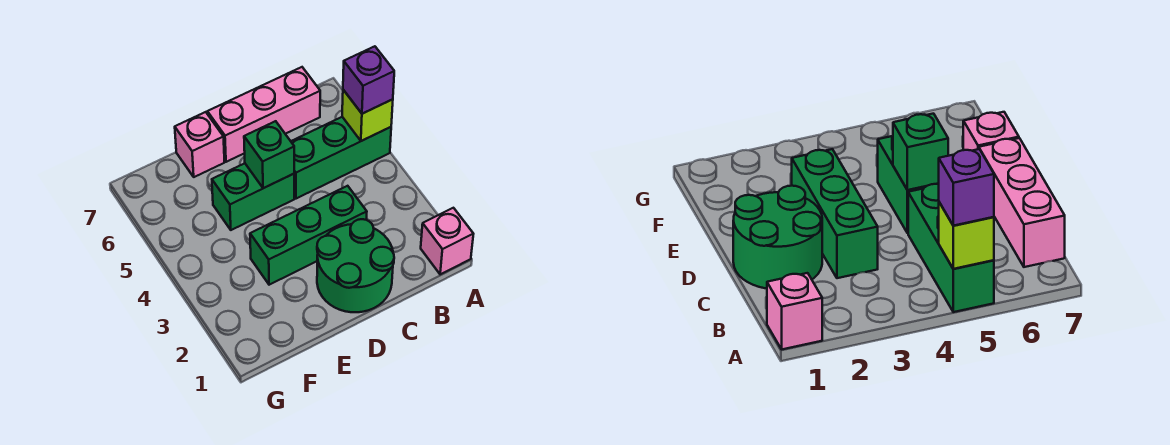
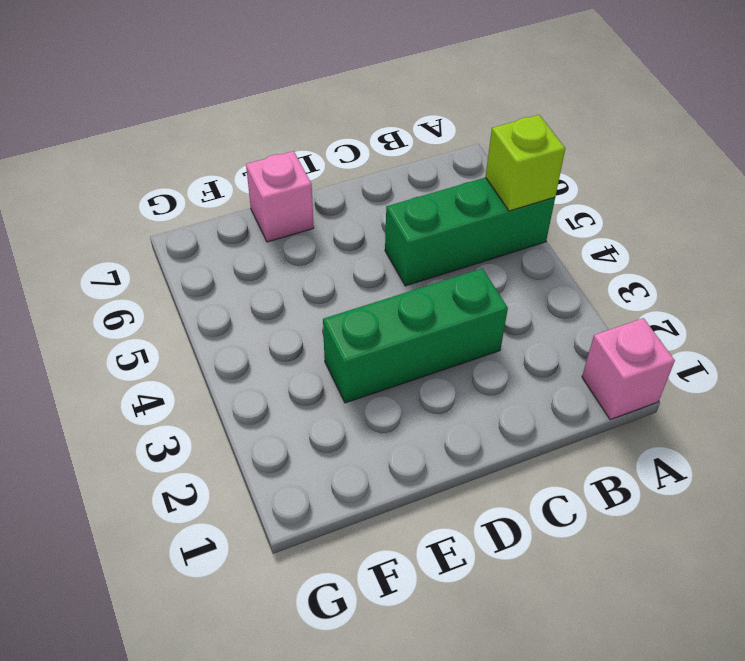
none -> pink brick B7:D7 level 1
none -> green round brick C1:D2 level 1

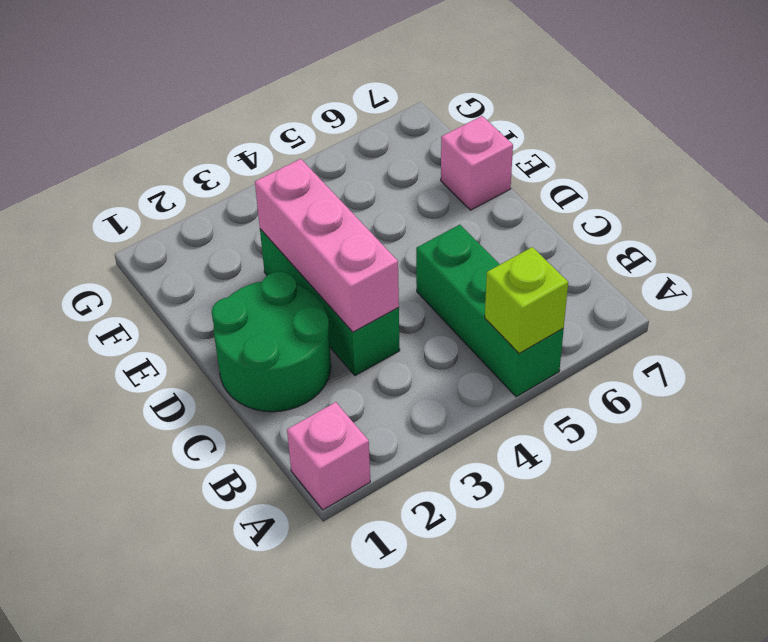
pink brick C3:E3 level 2 -> pink brick B7:D7 level 1
none -> green brick D5:E5 level 1
none -> green brick D5 level 2

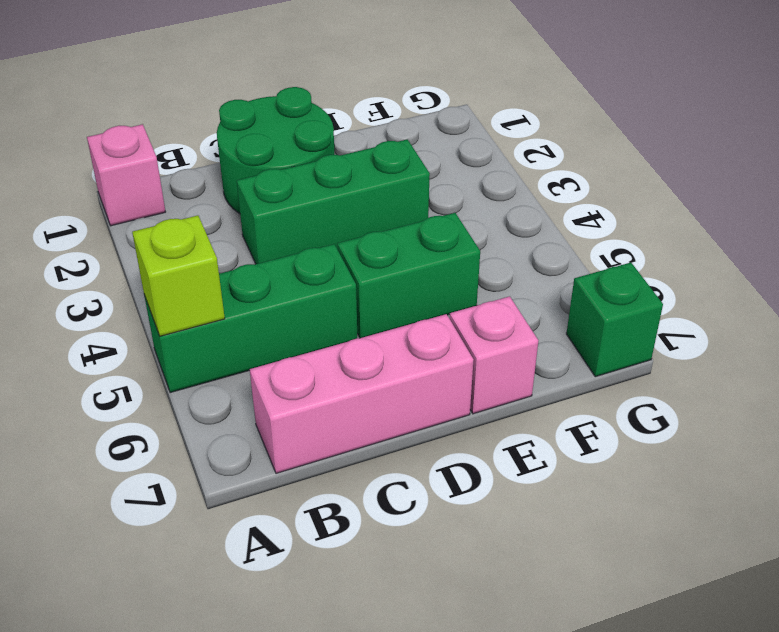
green brick G7 level 1 -> green brick D5 level 2
none -> purple brick A5 level 3

